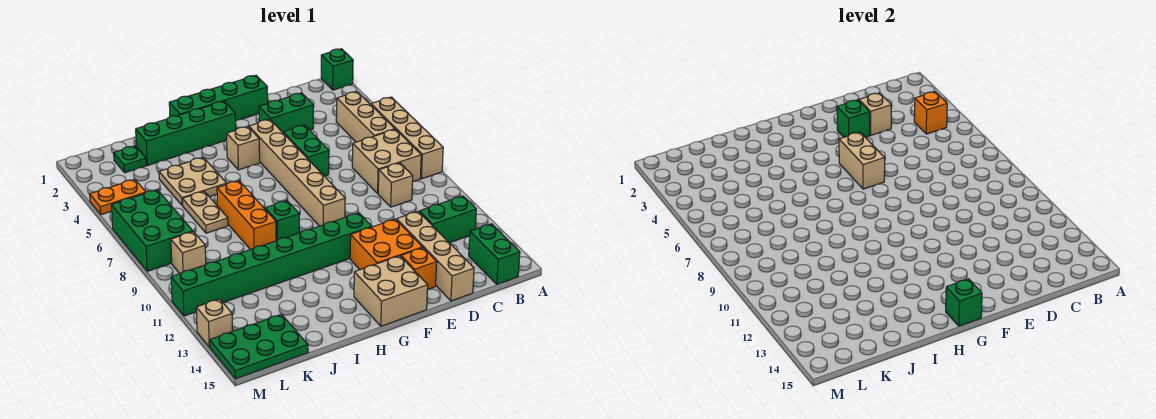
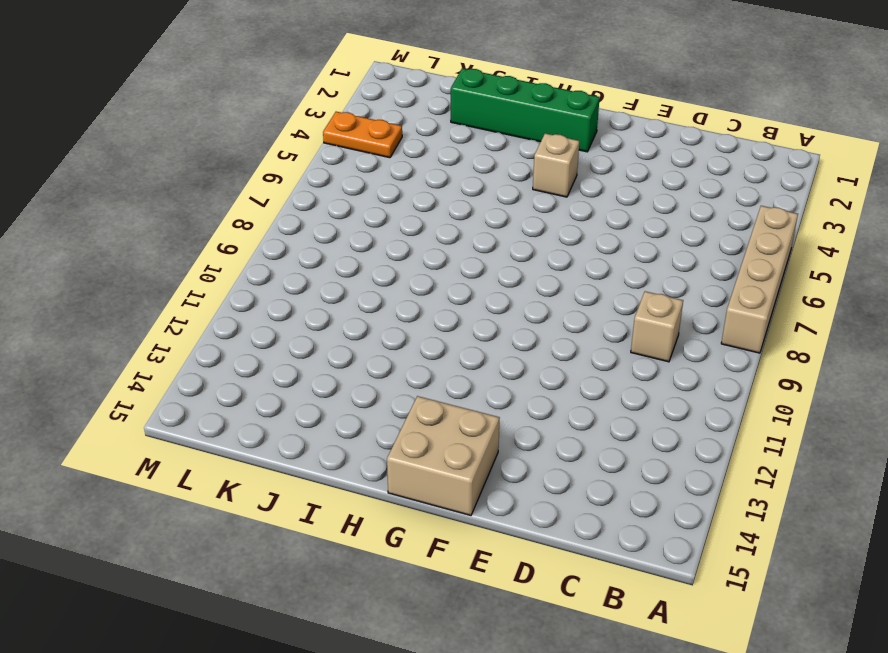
none -> green brick A1 level 1
none -> tan brick B4:B6 level 1
none -> tan brick B7:C8 level 1
none -> green brick B12:C12 level 1

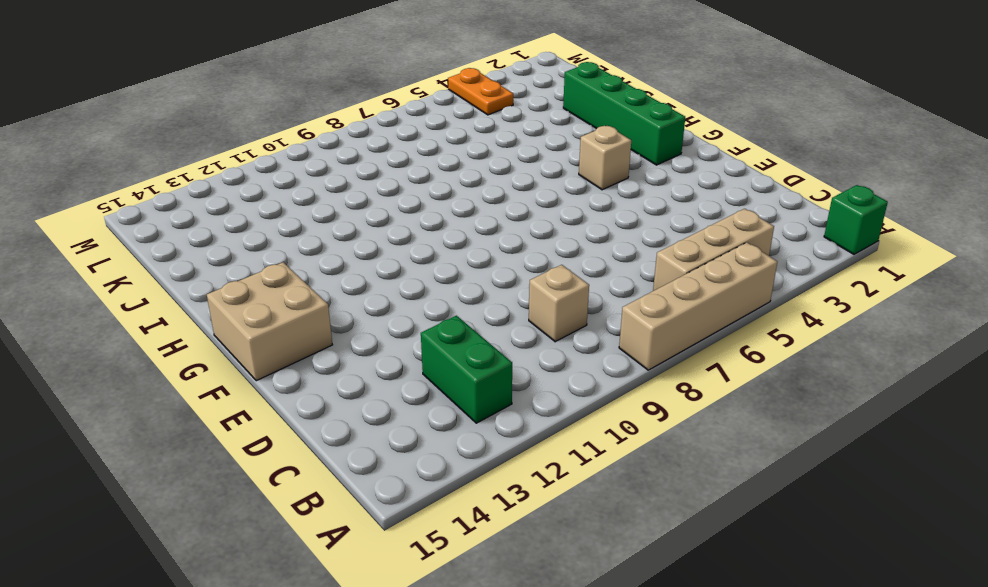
none -> tan brick B7:C8 level 1
none -> green brick B14:B15 level 1
none -> green brick D3:E3 level 1
none -> tan brick D12:D15 level 1

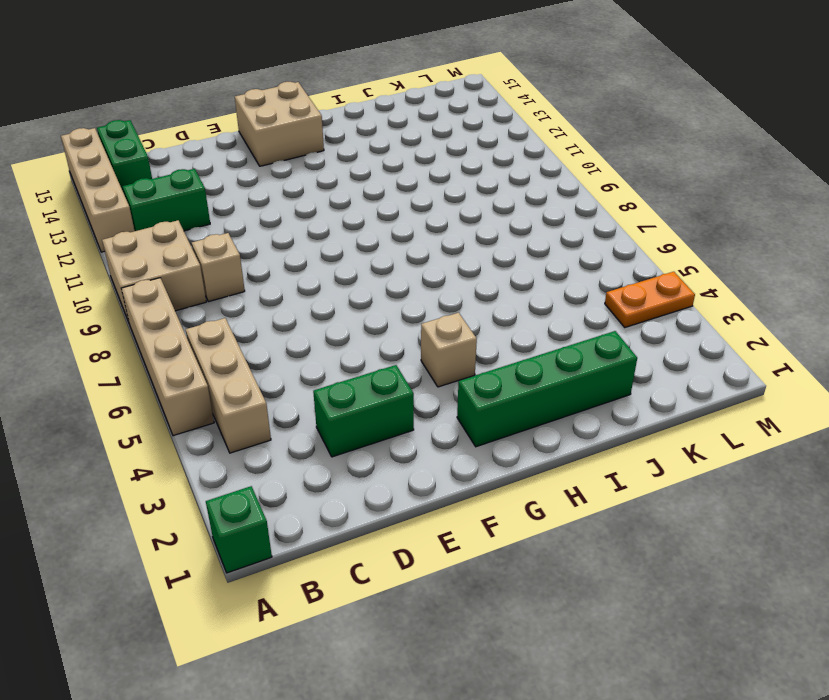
tan brick A9:B10 level 1 -> tan brick B7:C8 level 1
tan brick A12:A15 level 1 -> tan brick D12:D15 level 1
none -> green brick E1:H1 level 1
none -> green brick E5:E6 level 1
none -> orange brick E12:F13 level 1
none -> orange brick E14 level 1

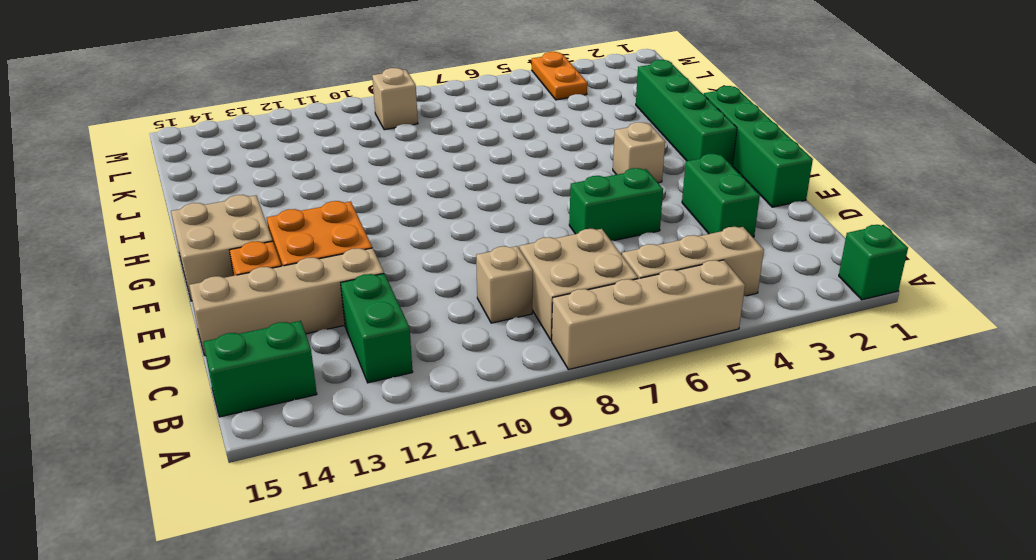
none -> tan brick F4:F9 level 1
none -> green brick F11:M11 level 1
none -> green brick H9 level 1
none -> tan plate I4:J5 level 1

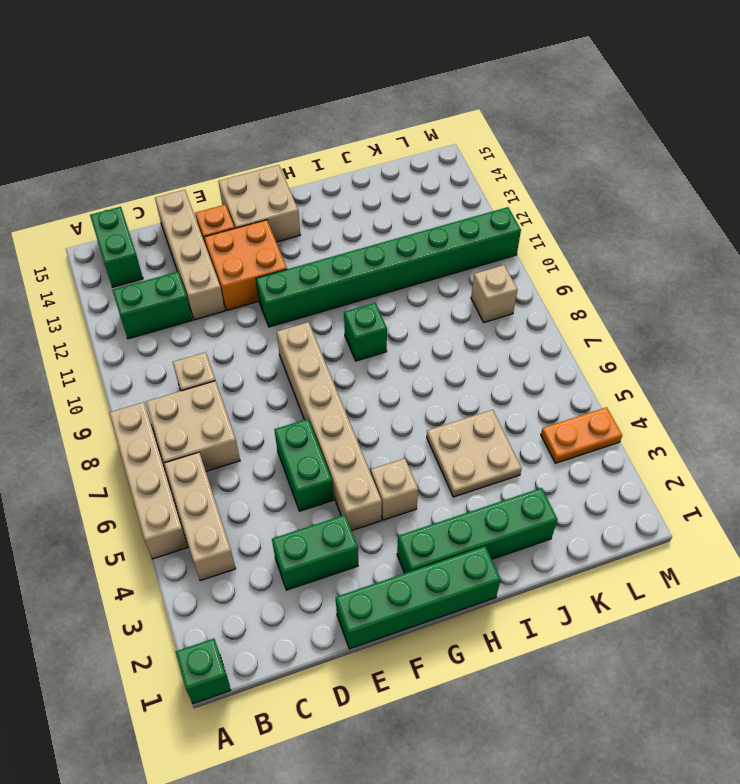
none -> orange brick I7:I9 level 1
none -> tan plate J6:J7 level 1
none -> green plate K2 level 1
none -> green plate K14:M15 level 1

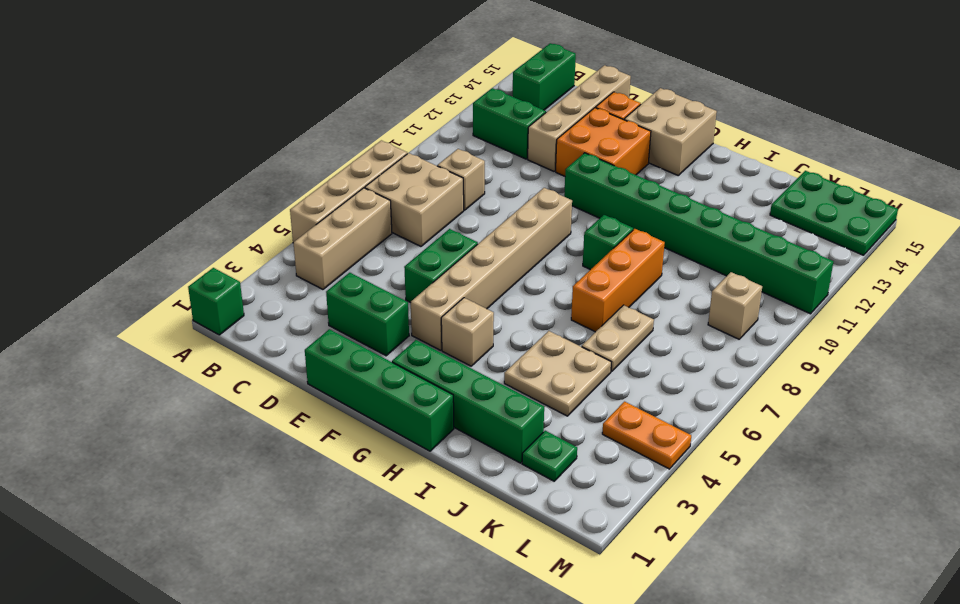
none -> green brick L6:M8 level 1
none -> tan brick M13 level 1
none -> orange brick B4 level 2
none -> tan brick D3 level 2

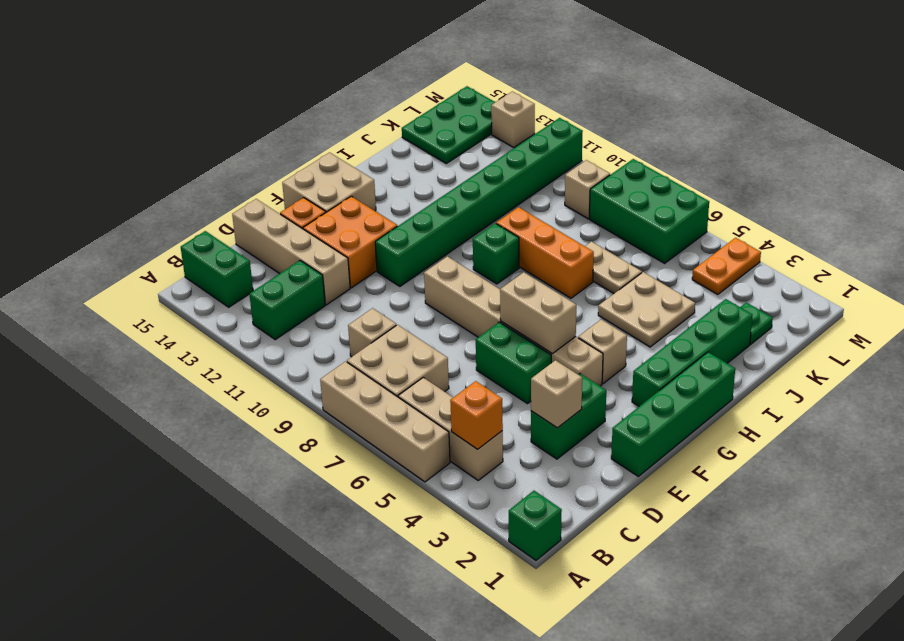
none -> green brick E3 level 2
none -> green brick G15 level 2

